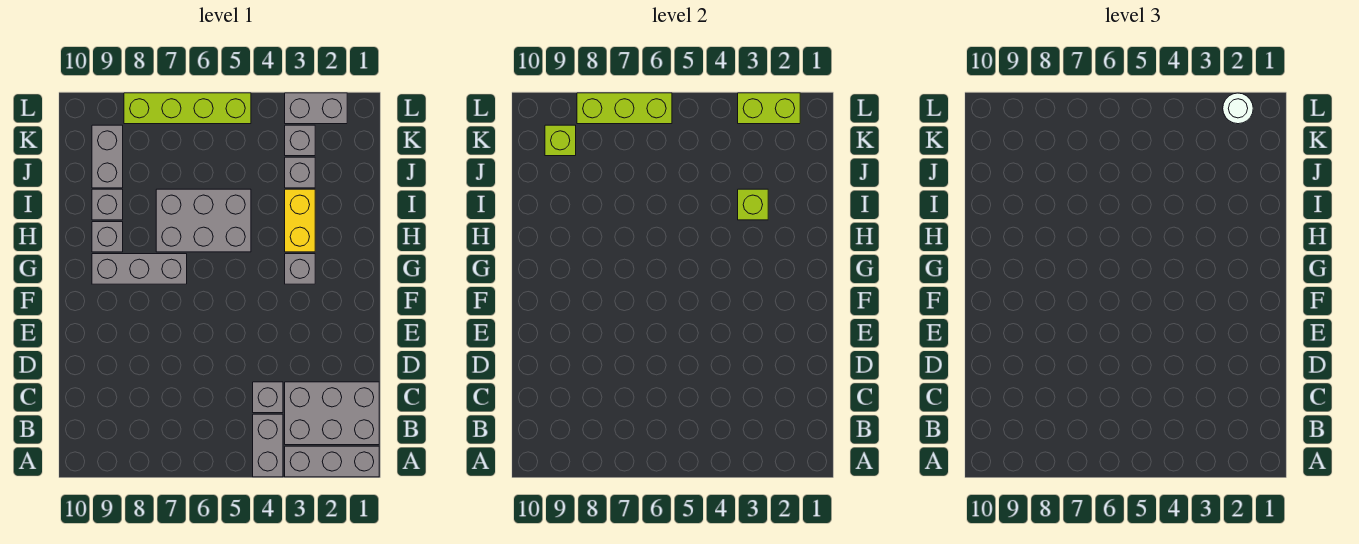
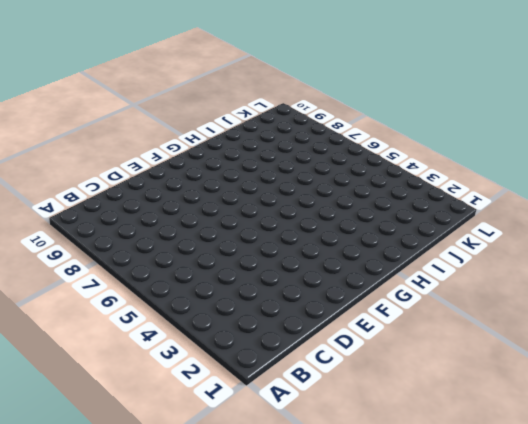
none -> grey brick A1:A3 level 1
none -> grey brick A4:B4 level 1
none -> grey brick B1:C3 level 1

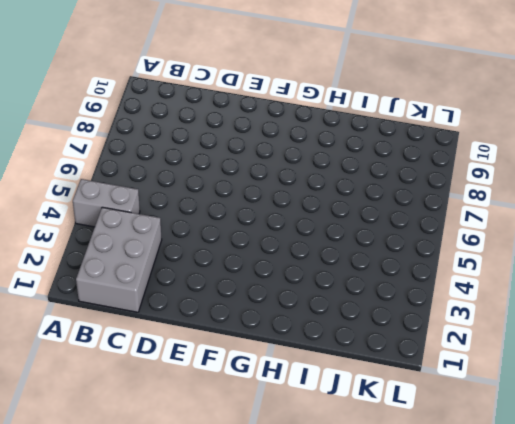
none -> grey brick A1:A3 level 1
none -> grey brick C4 level 1
none -> grey brick G3 level 1

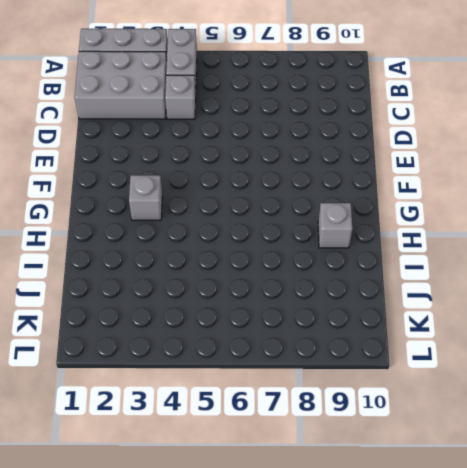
none -> grey brick G7:G9 level 1
none -> yellow brick H3:I3 level 1
none -> grey brick H5:I7 level 1

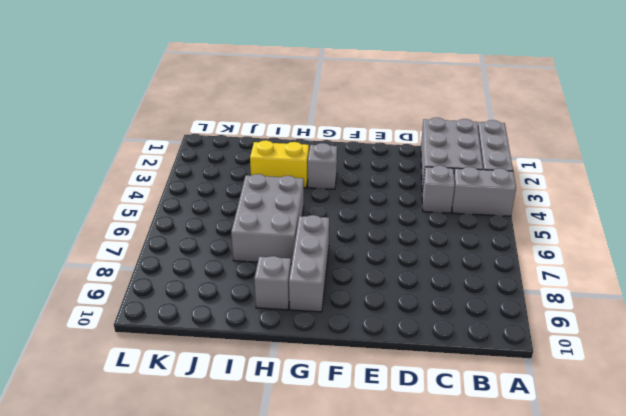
none -> grey brick I9 level 1
none -> grey brick J3 level 1
none -> grey brick J9:K9 level 1

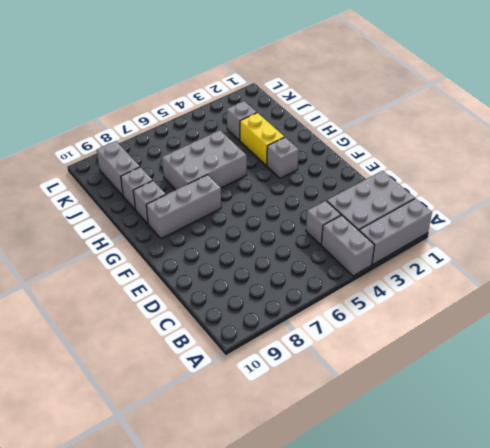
none -> grey brick K3 level 1
none -> grey brick L2:L3 level 1
none -> lime brick L5:L8 level 1

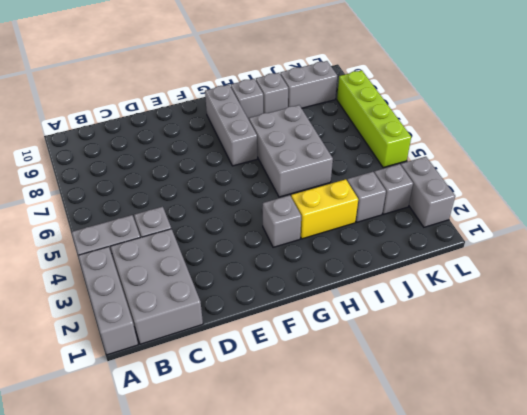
none -> lime brick I3 level 2
none -> lime brick K9 level 2
none -> lime brick L2:L3 level 2

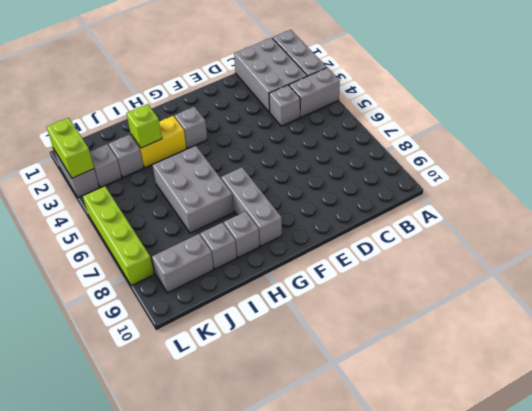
none -> lime brick K9 level 2
none -> lime brick L6:L8 level 2
none -> white round brick L2 level 3

